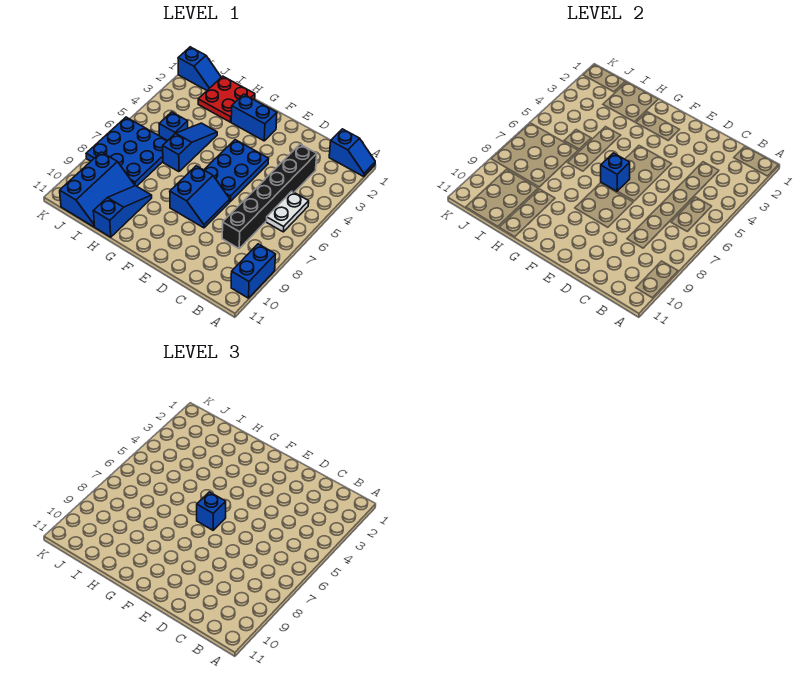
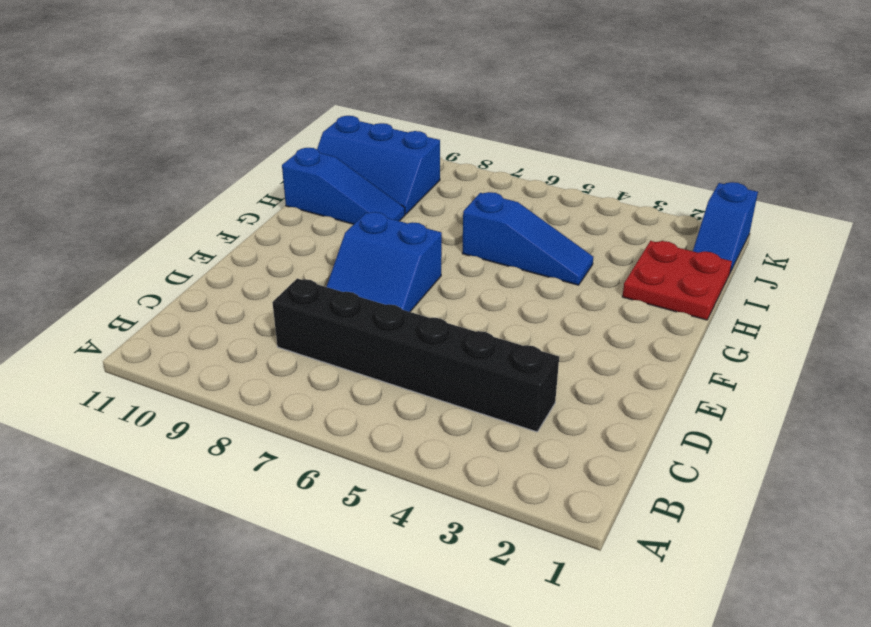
none -> blue slope A1:B1 level 1 top B
none -> blue brick A9:A10 level 1
none -> white plate B5:B6 level 1

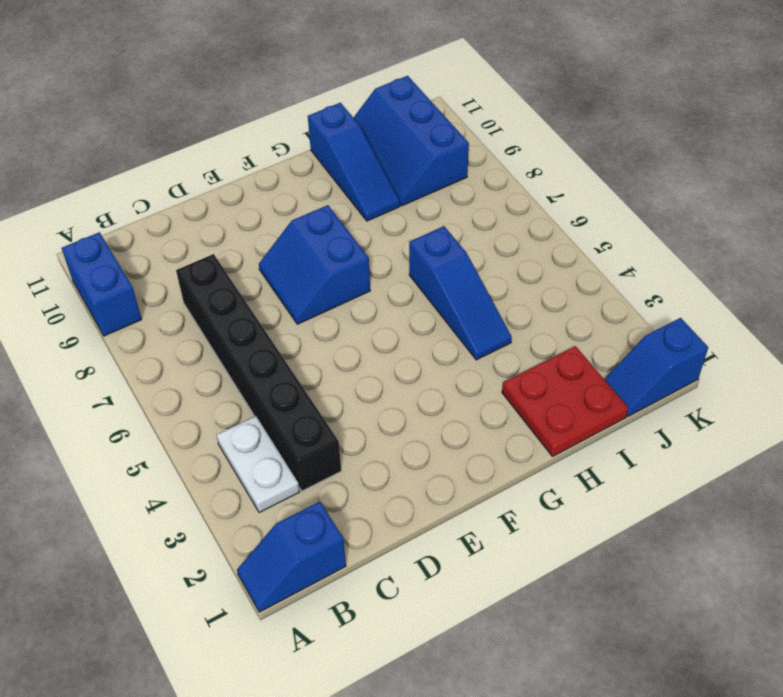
white plate B3:B4 level 1 -> white plate B5:B6 level 1
none -> blue plate E4:F6 level 1
none -> blue brick F2:G2 level 1
none -> blue brick I5 level 1

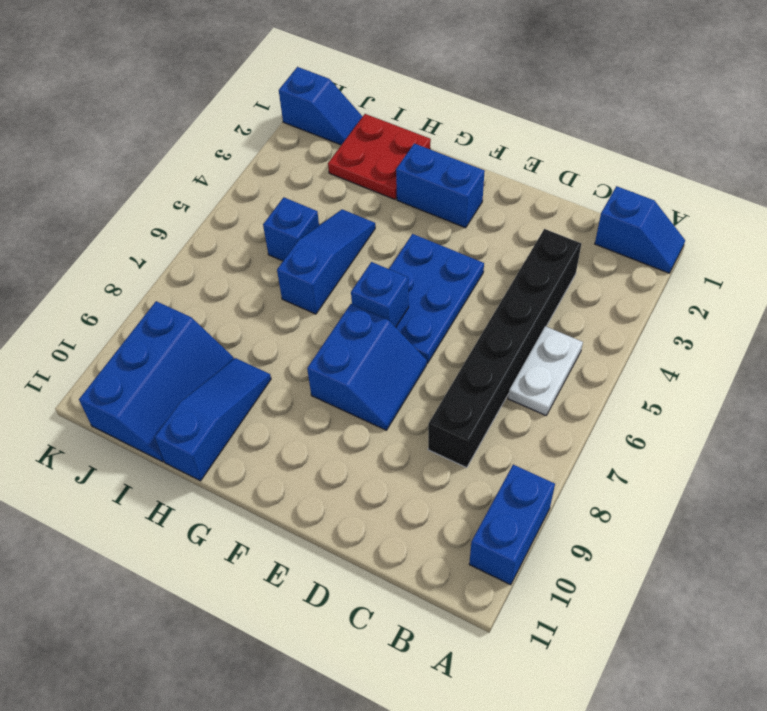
none -> blue plate I6:K8 level 1
none -> blue brick F6 level 3

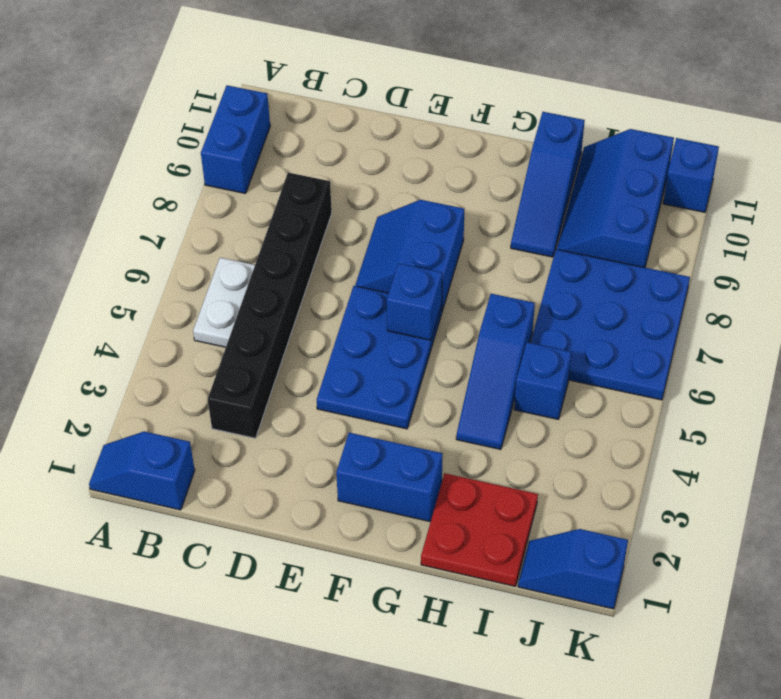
blue brick K11 level 1 -> blue brick F6 level 3

